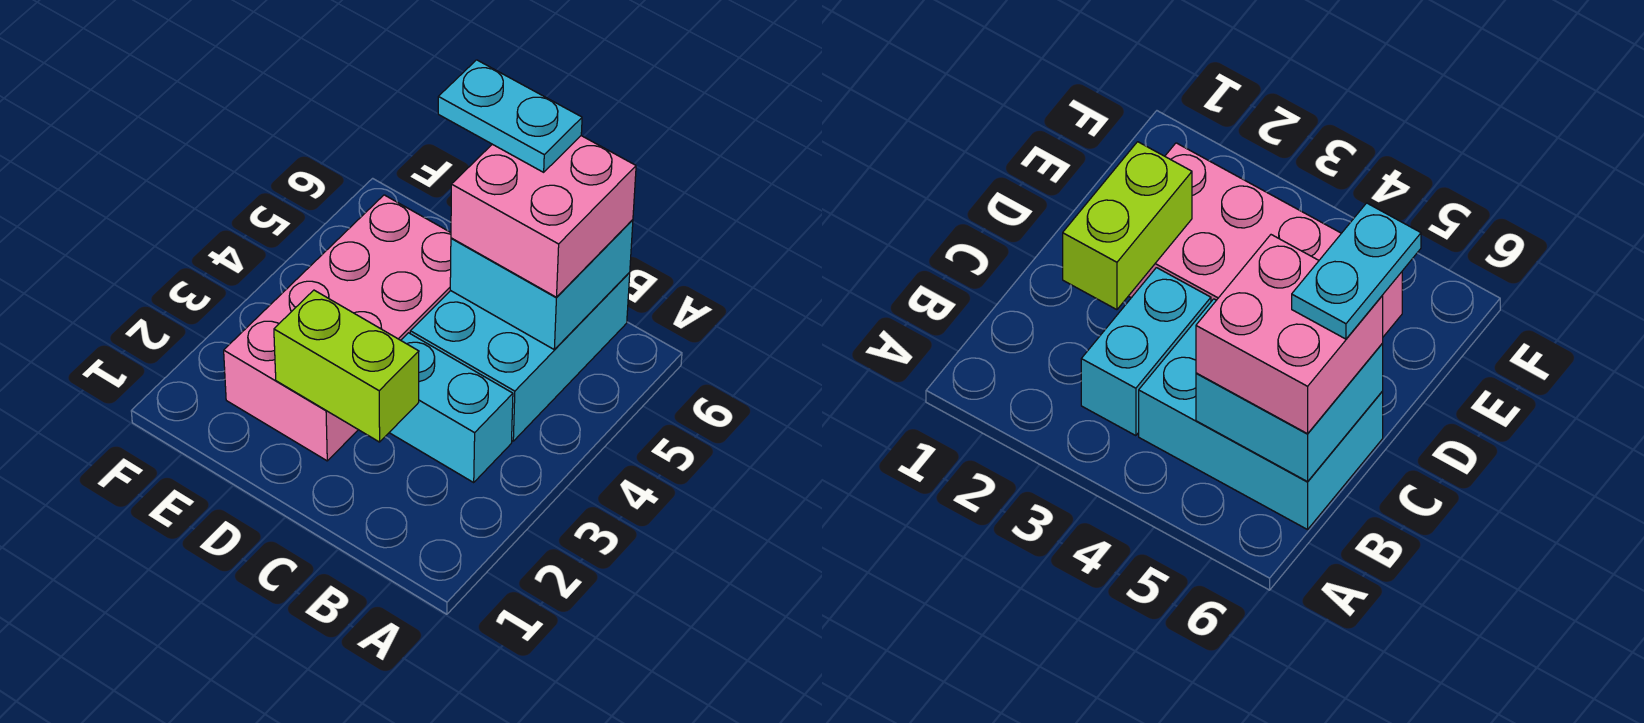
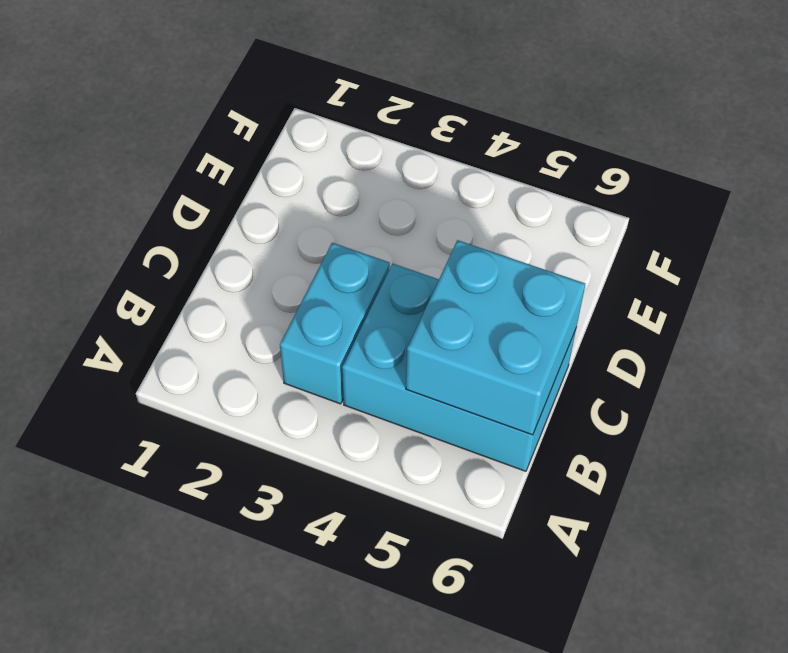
none -> pink brick D2:E5 level 1
none -> lime brick C2:D2 level 2

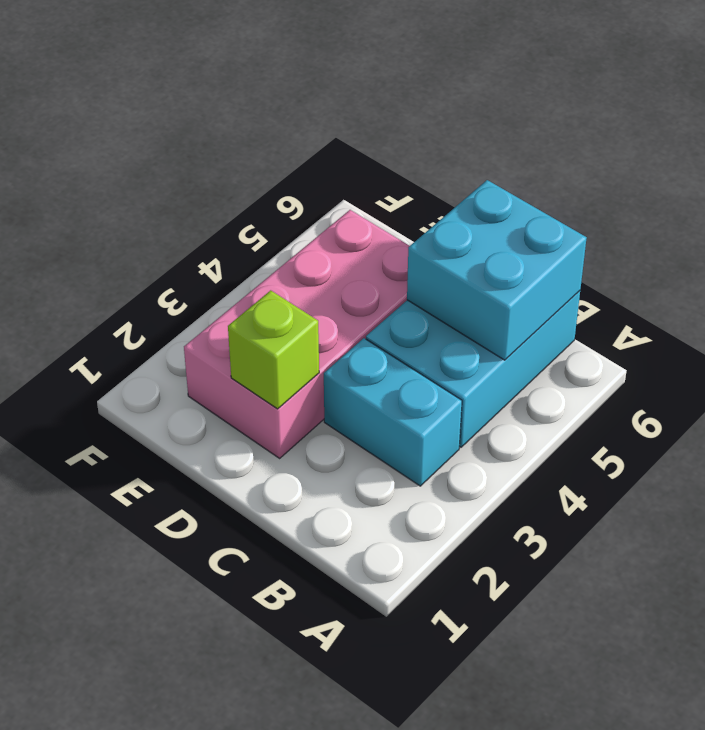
lime brick D2 level 2 -> lime brick C2:D2 level 2
none -> pink brick B5:C6 level 3
none -> cyan plate C6:D6 level 4

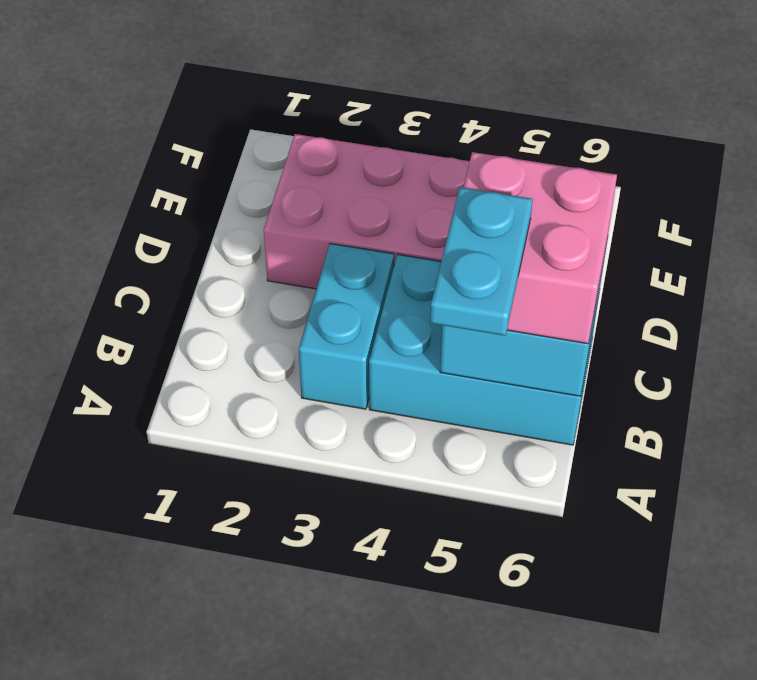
cyan plate A5:B5 level 4 -> cyan plate C6:D6 level 4
none -> lime brick C2:D2 level 2

